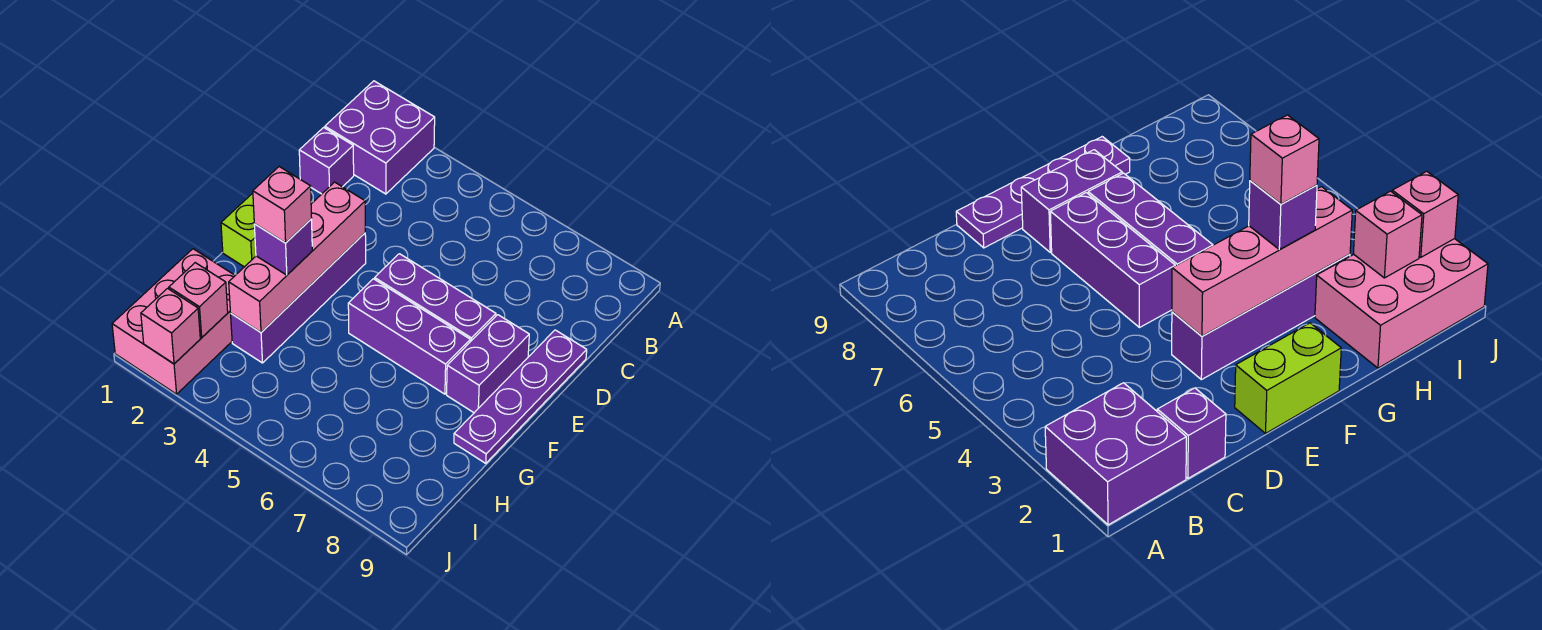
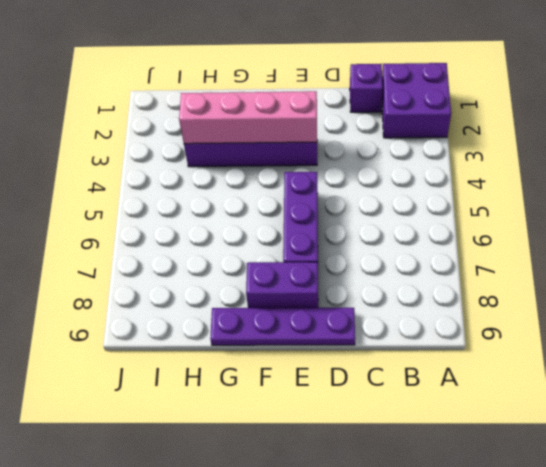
none -> lime brick E1:F1 level 1
none -> purple brick F5:F7 level 1
none -> pink brick H1:J2 level 1

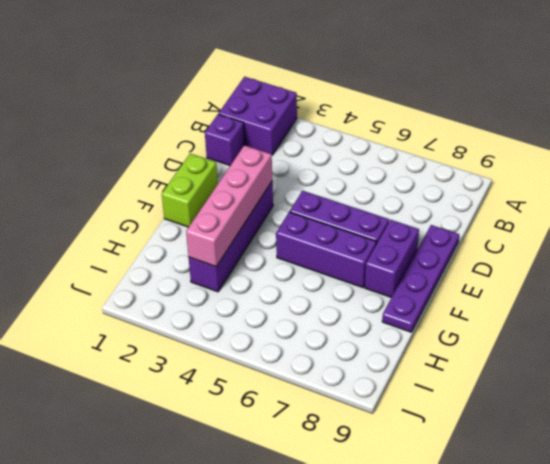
none -> pink brick H1:J2 level 1
none -> pink brick I2 level 2
none -> pink brick J2 level 2

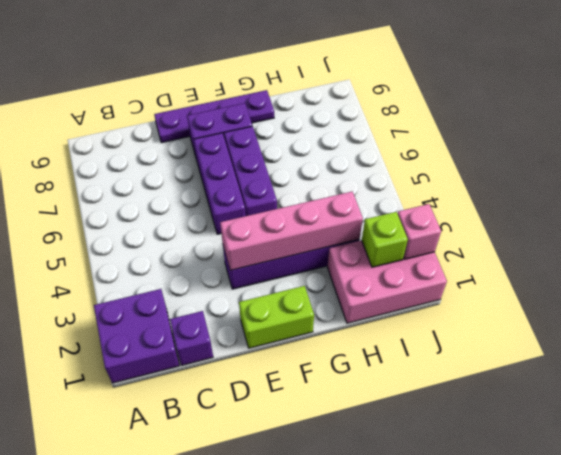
lime brick I2 level 2 -> pink brick I2 level 2
none -> purple brick G3 level 3
none -> pink brick G3 level 4

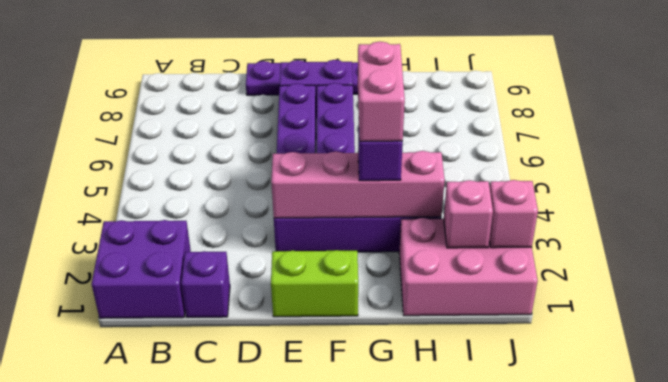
pink brick G3:G4 level 4 -> pink brick G3 level 4

